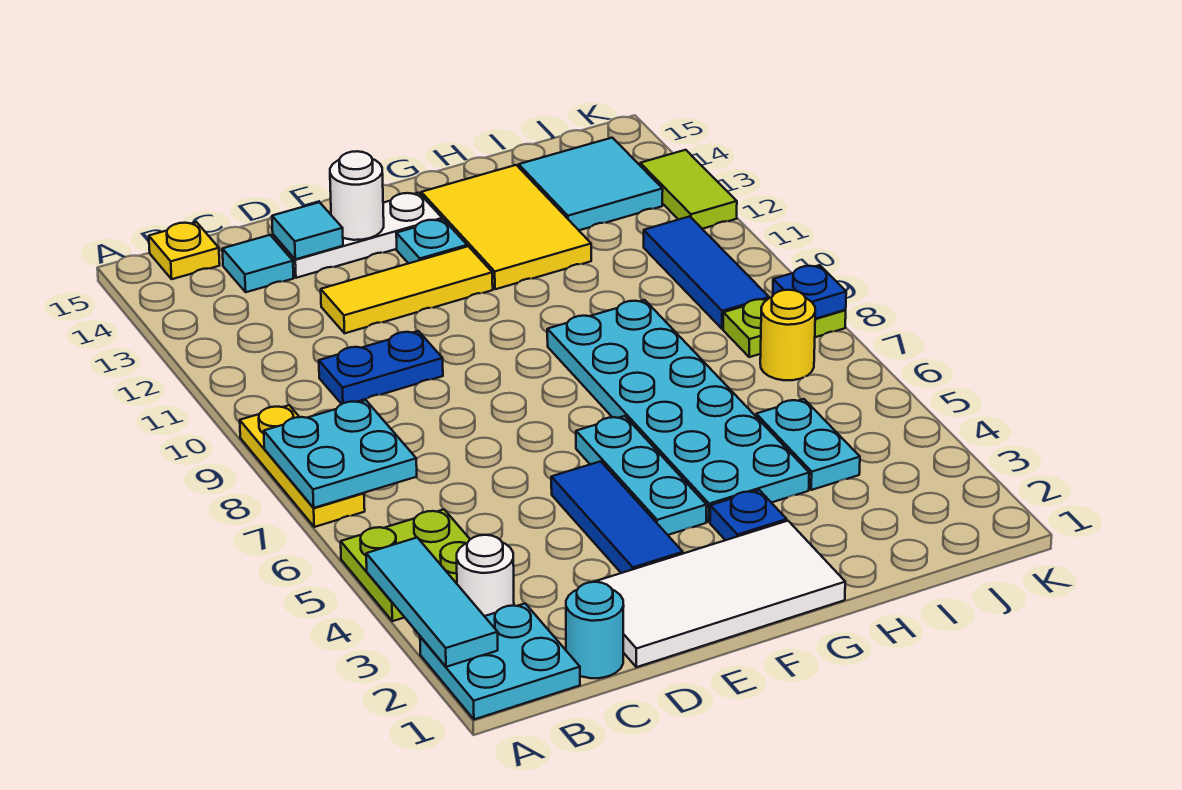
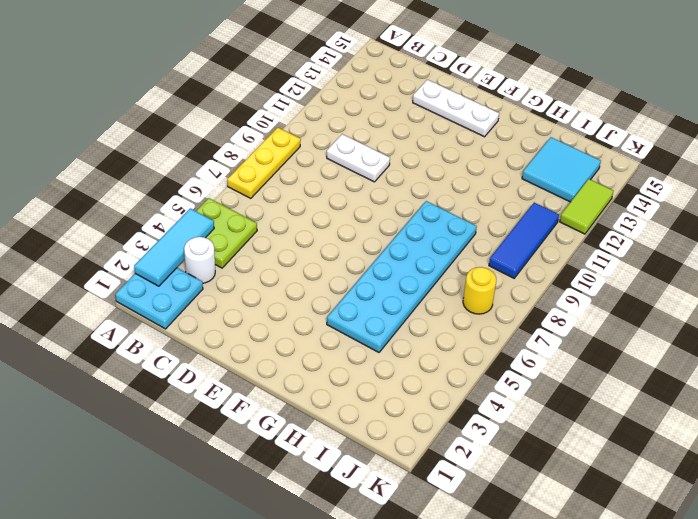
white plate C10:D10 level 1 -> blue plate C10:D10 level 1
none -> yellow plate B15 level 1
none -> cyan round brick C1 level 1
none -> cyan tile C14 level 1

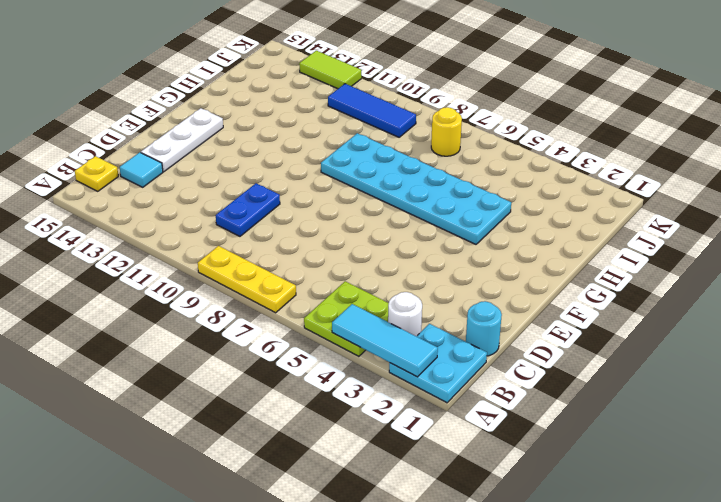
none -> white tile D1:G2 level 1
none -> yellow tile D12:F12 level 1
none -> blue tile E3:E5 level 1

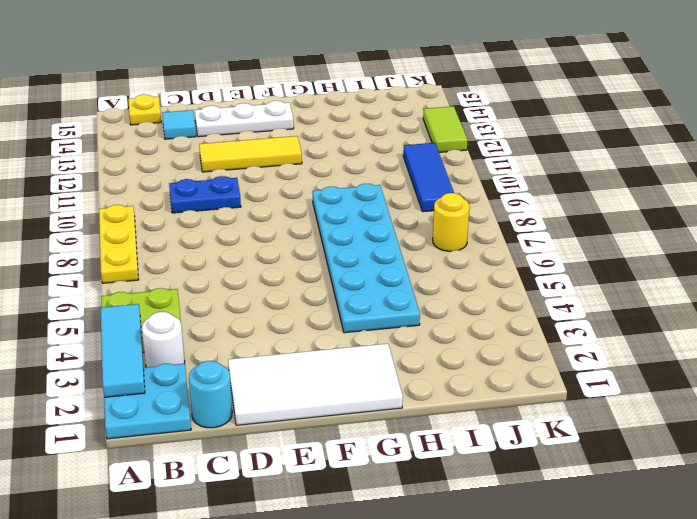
none -> blue tile E3:E5 level 1
none -> cyan plate F4:F6 level 1
none -> cyan plate F13 level 1

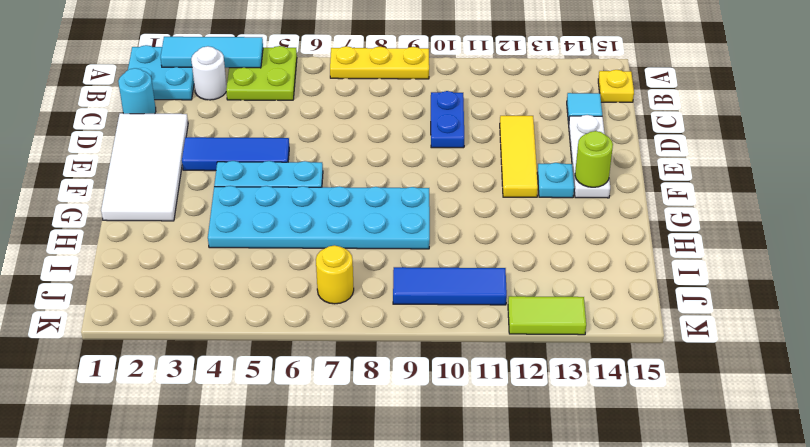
lime round brick F14 level 2 -> none
none -> blue plate G3 level 1
none -> yellow tile G12:H14 level 1
none -> cyan plate I4:I5 level 1

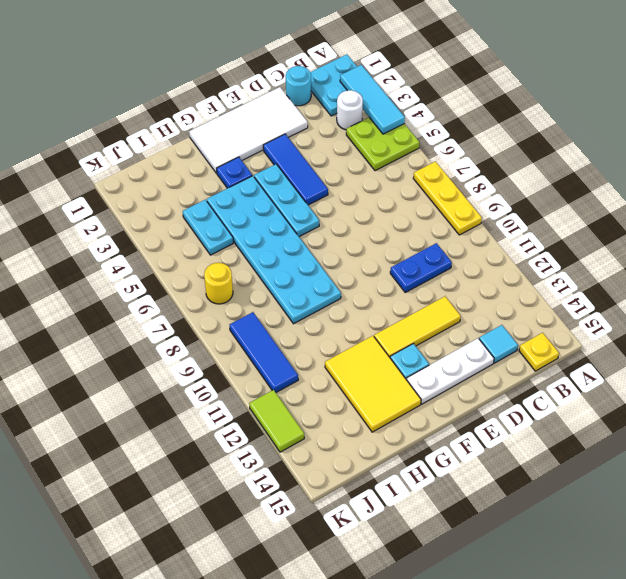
none -> cyan tile I13:J14 level 1
none -> lime plate J8:K8 level 1
none -> cyan plate A7:B8 level 2

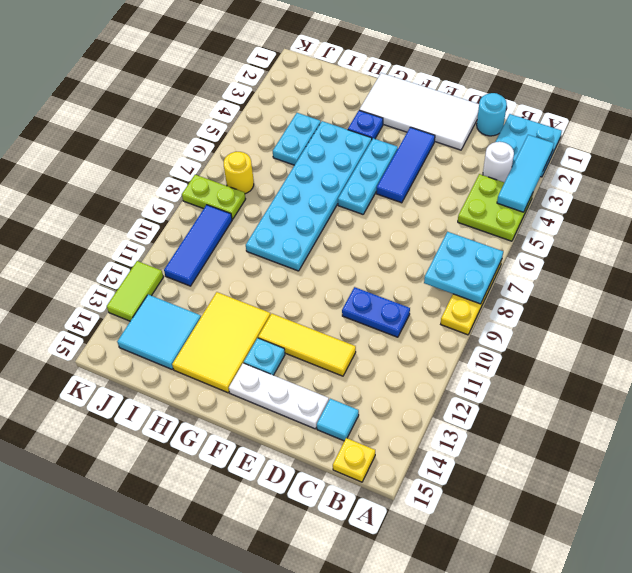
none -> cyan tile D14 level 2
none -> white round brick E14 level 2
none -> blue plate K8 level 2

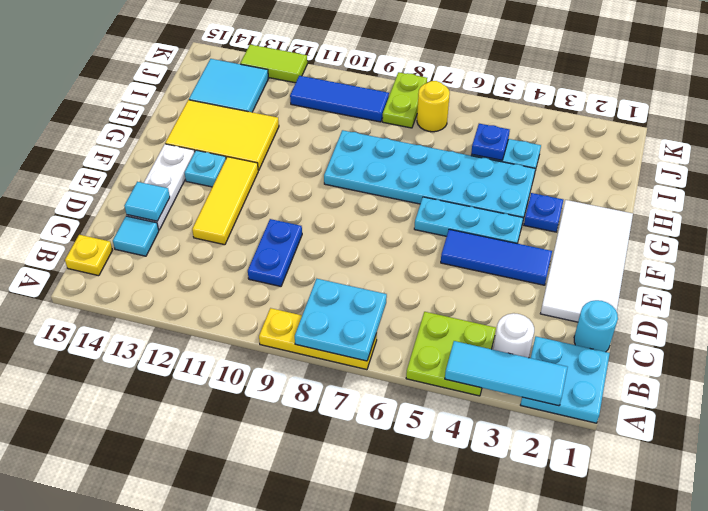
blue plate I5 level 2 -> blue plate K8 level 2
none -> white round brick E14 level 2

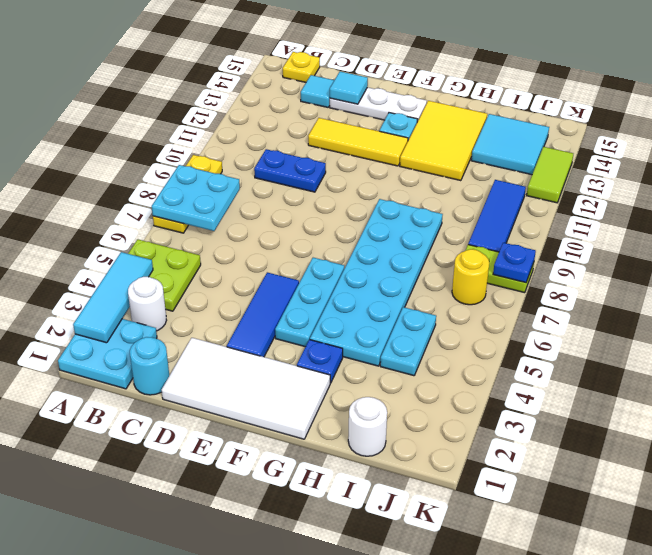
white round brick I1 level 1 -> white round brick E14 level 2

